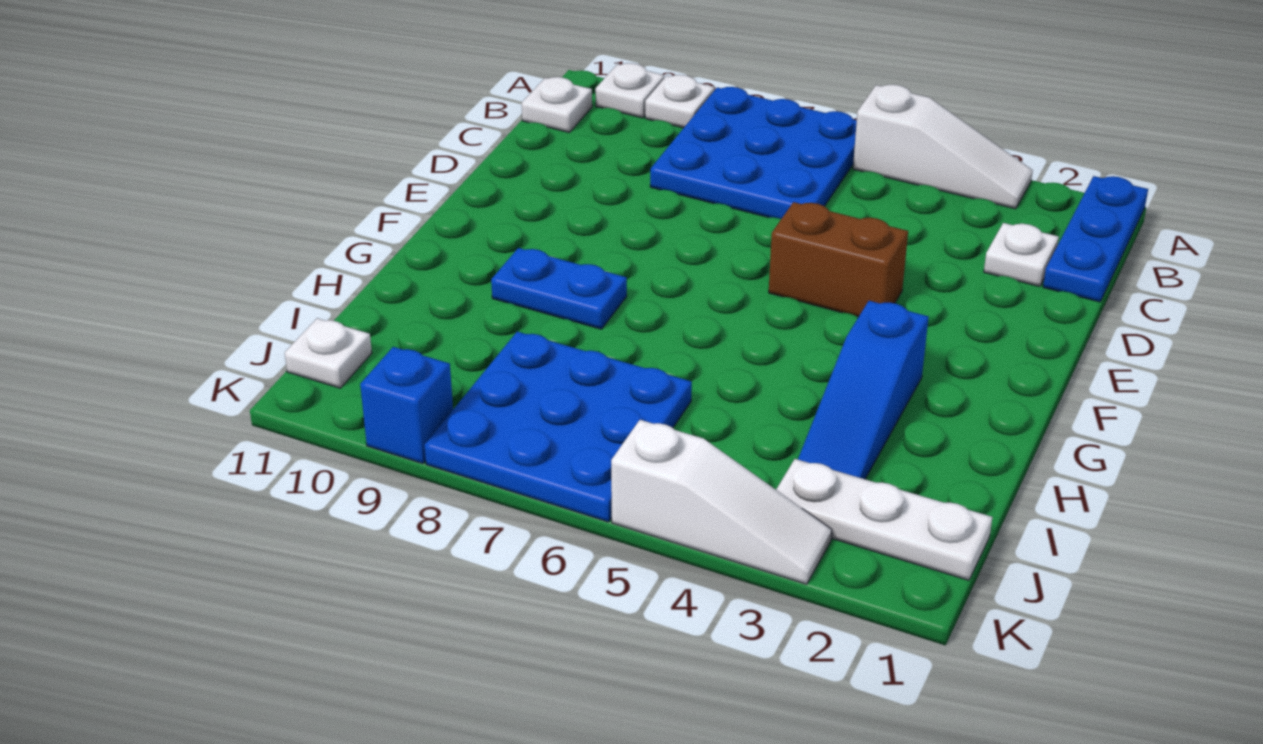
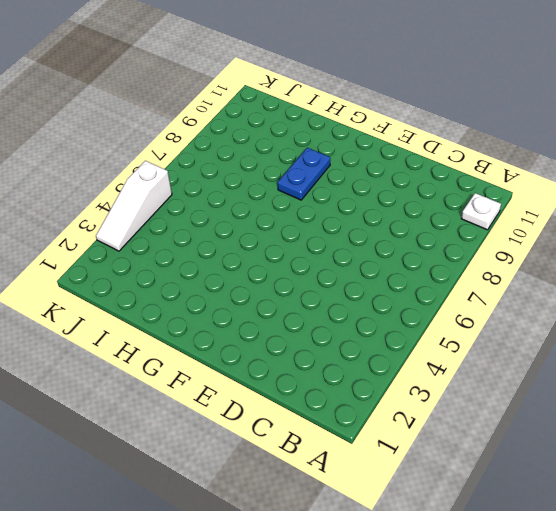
none -> blue plate A1:C1 level 1
none -> white slope A3:A5 level 1 top 5
none -> blue plate A6:C8 level 1

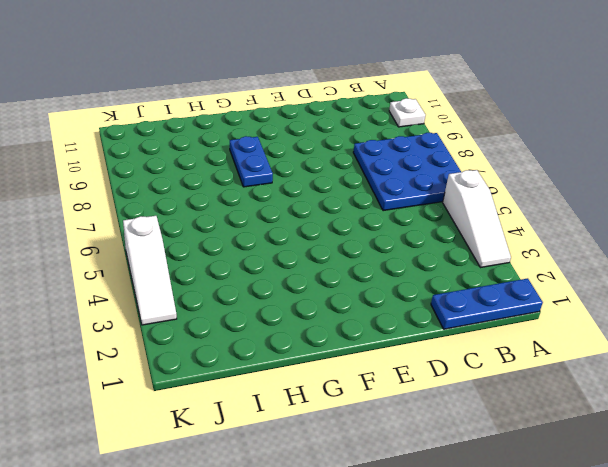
none -> white plate A9 level 1
none -> white plate B11 level 1
none -> white plate C2 level 1

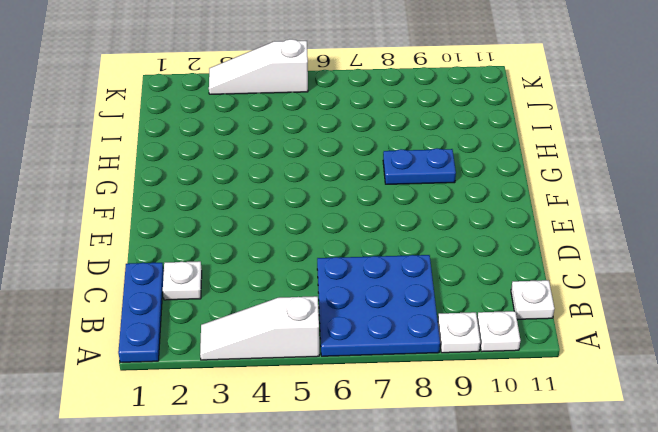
none -> brown brick E4:E5 level 1
none -> blue slope G3:I3 level 1 top G
none -> blue plate I6:K8 level 1

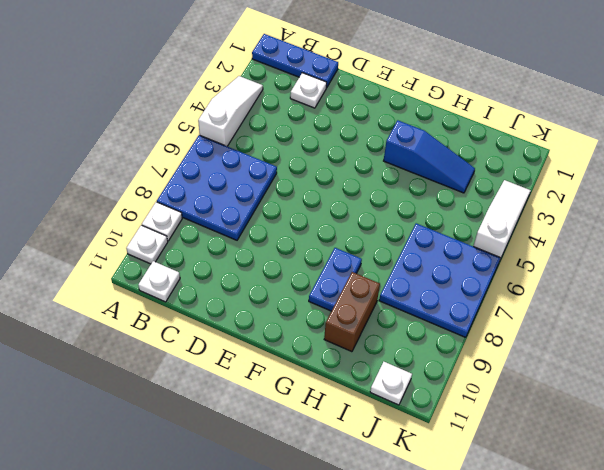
brown brick H9:H10 level 1 -> brown brick E4:E5 level 1
none -> white plate J1:J3 level 1
none -> blue brick K9 level 1

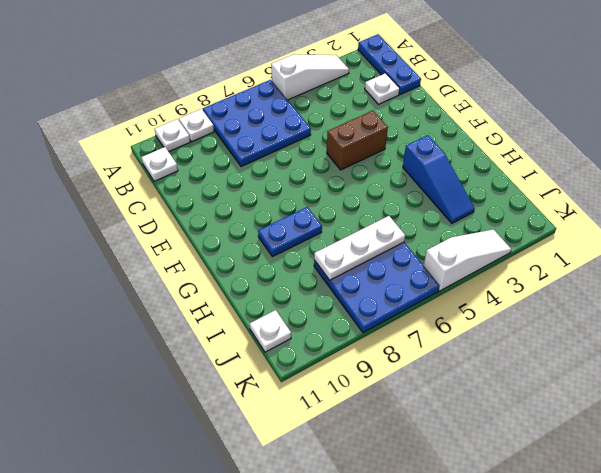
white plate I6:I8 level 2 -> white plate J1:J3 level 1
none -> blue brick K9 level 1

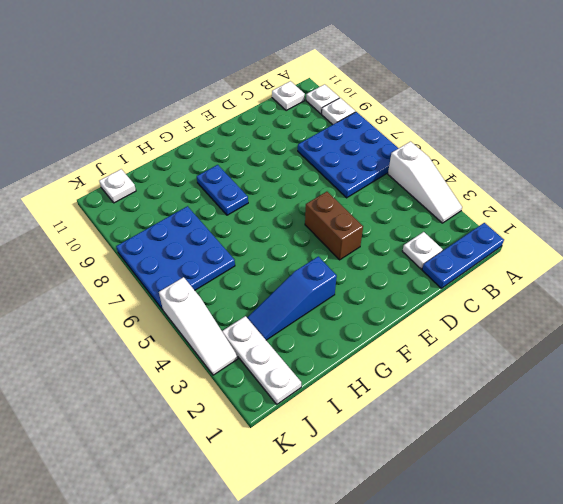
none -> blue brick K9 level 1

